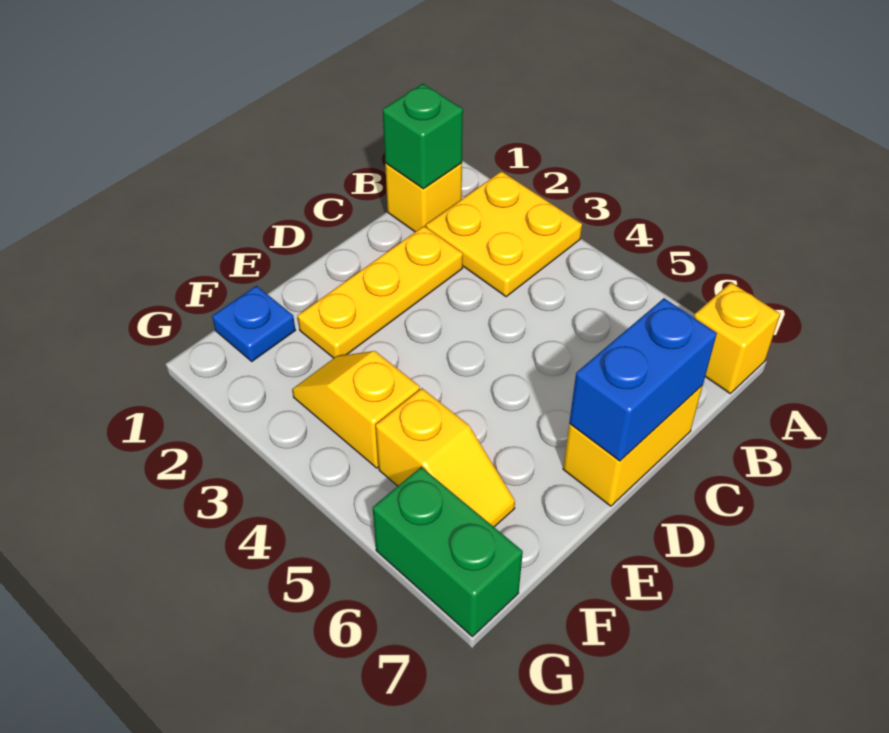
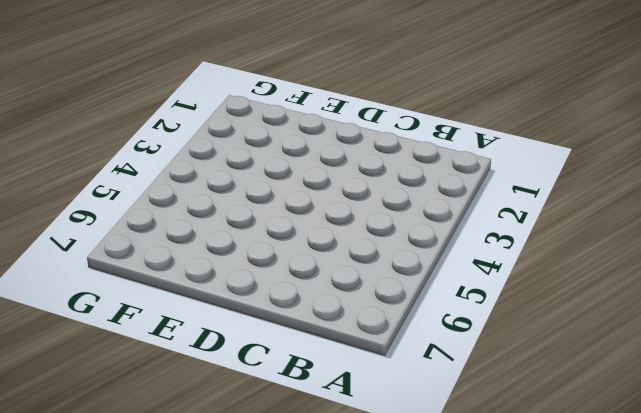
none -> yellow plate A2:B3 level 1
none -> yellow brick A7 level 1

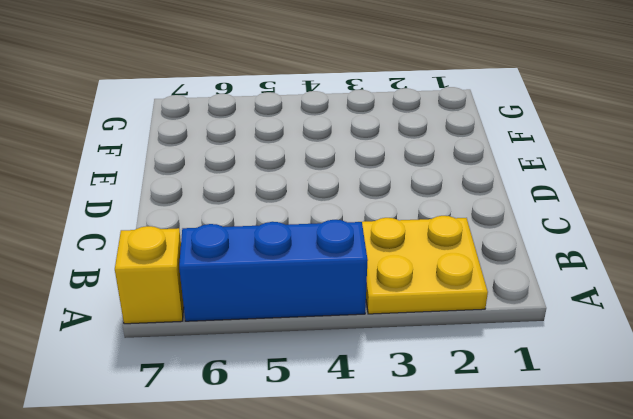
blue brick A4:A6 level 1 -> none
none -> yellow brick B1 level 1
none -> yellow plate C2:E2 level 1

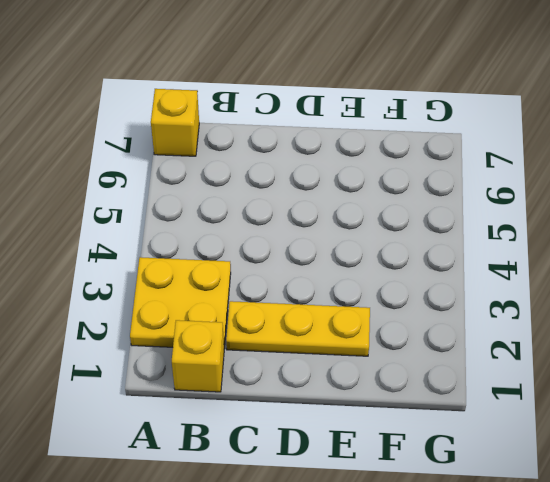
none -> yellow brick C7:D7 level 1
none -> blue plate F1 level 1

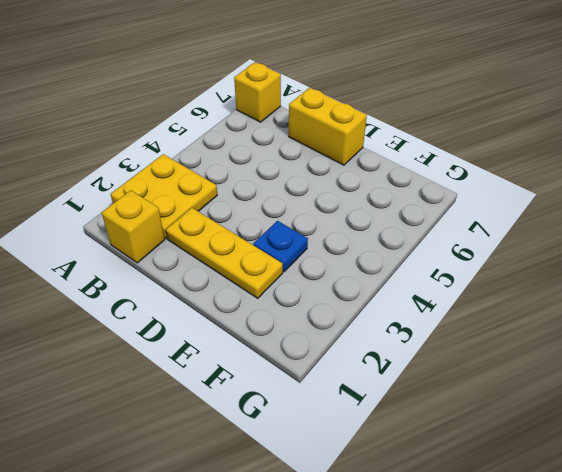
blue plate E3 level 1 -> blue plate F1 level 1
none -> yellow slope F3:F4 level 1 top 4
none -> yellow slope F5:F6 level 1 top 5

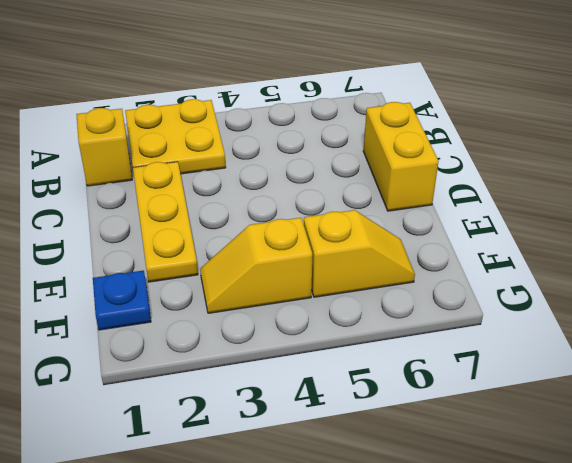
none -> yellow brick A7 level 1
none -> green brick G6:G7 level 1

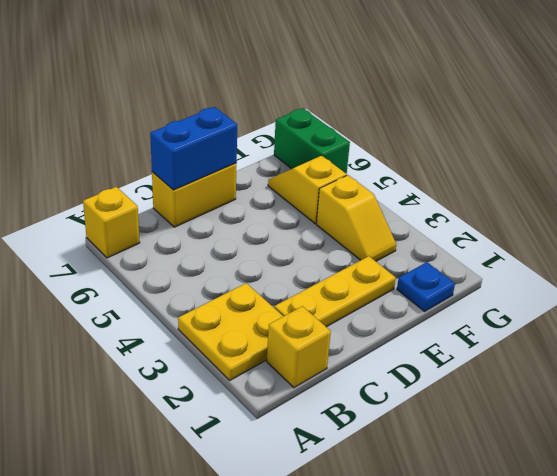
none -> green brick B1 level 2

